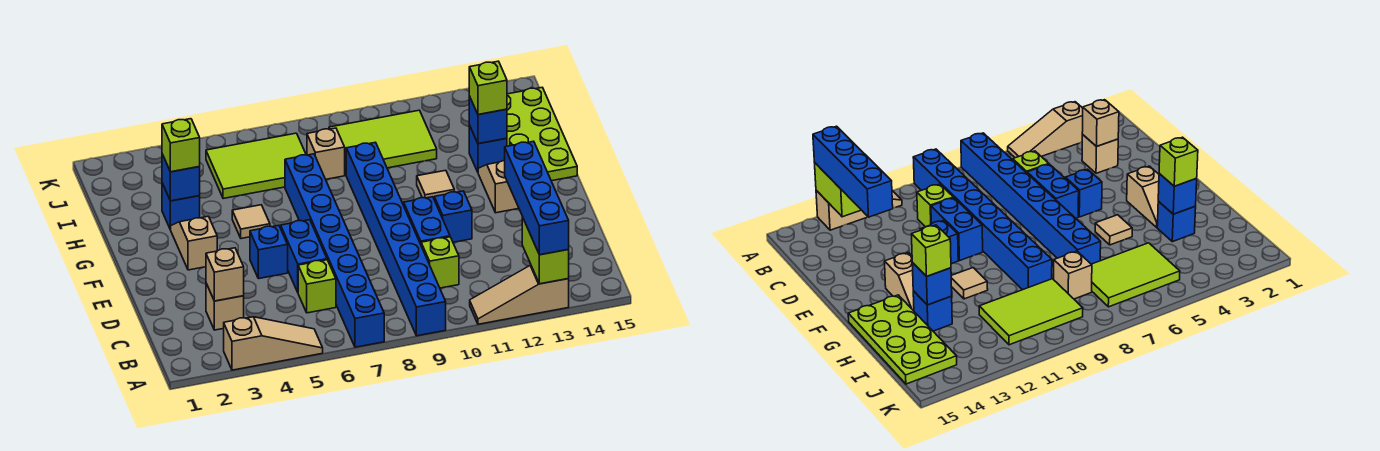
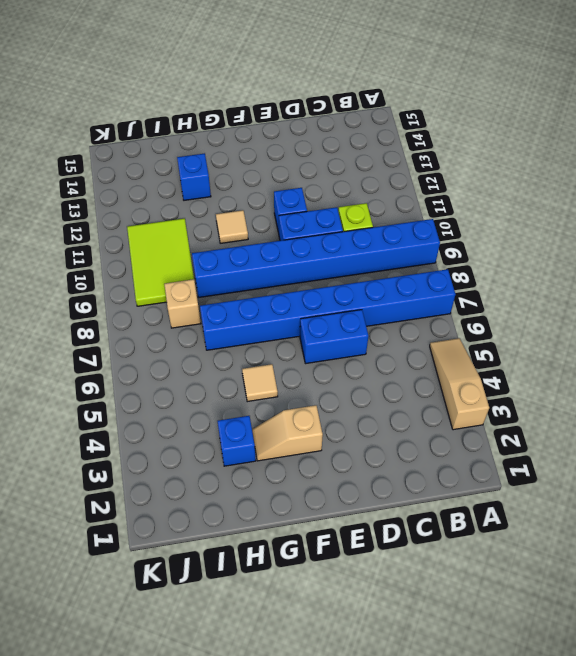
none -> tan slope A11:A13 level 1 top 13
none -> tan brick C3 level 1
none -> lime brick C6 level 1

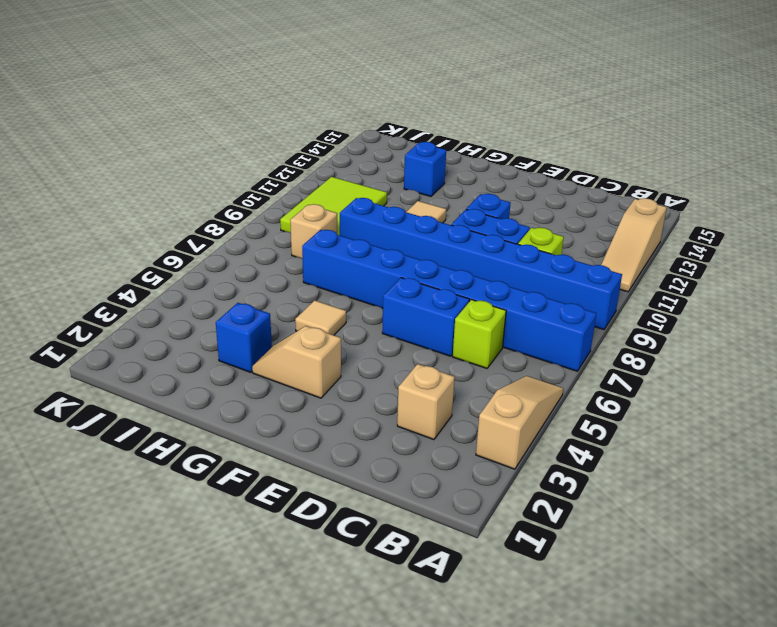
none -> blue brick E5 level 1
none -> tan slope F13:G13 level 1 top F
none -> lime plate G14:J15 level 1

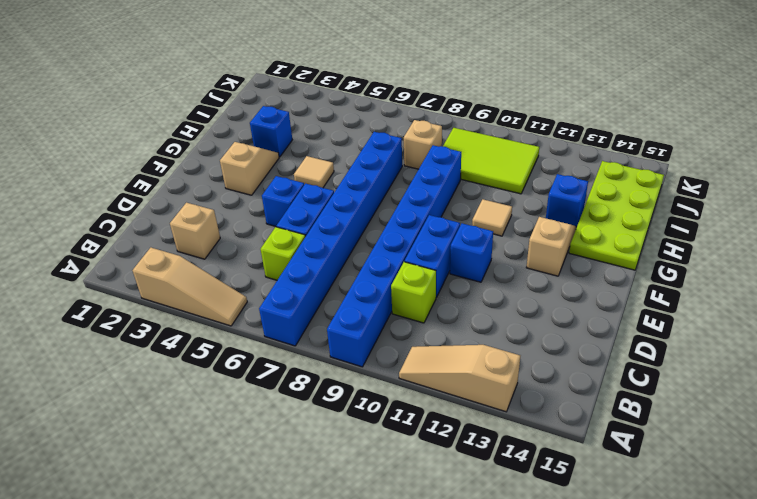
none -> lime tile I5:J7 level 1
none -> lime brick A13:B13 level 2
none -> tan brick C3 level 2

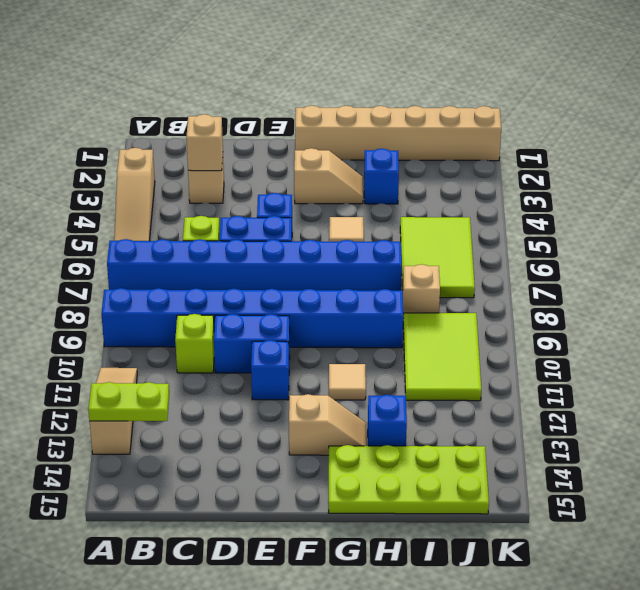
lime plate A13:B13 level 2 -> lime brick A13:B13 level 2
tan brick F1:K1 level 1 -> none
none -> blue brick H3 level 2
none -> blue brick H13 level 2
none -> blue brick A13:D13 level 3

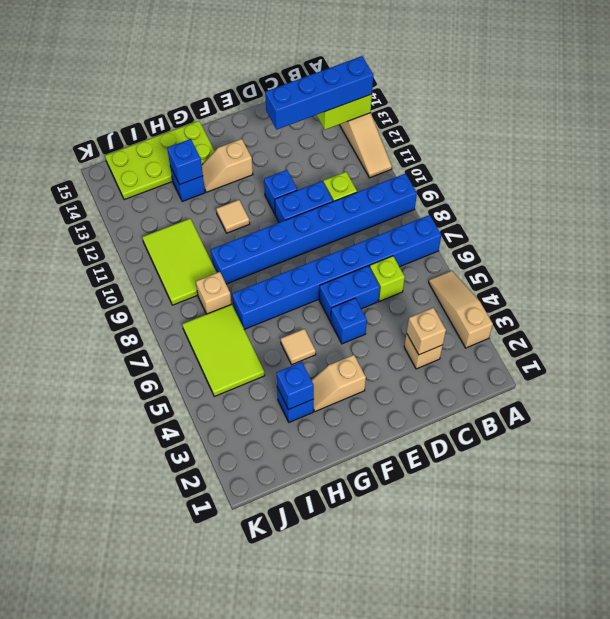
none -> lime brick H3 level 3
none -> lime brick H13 level 3

